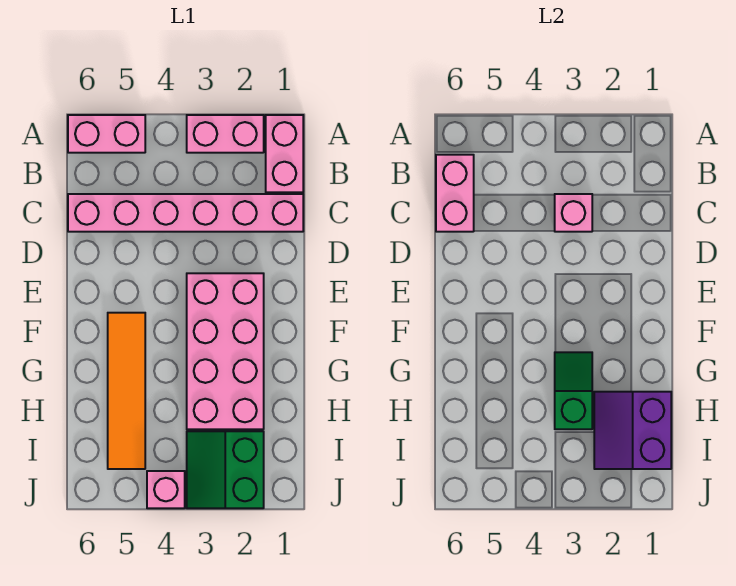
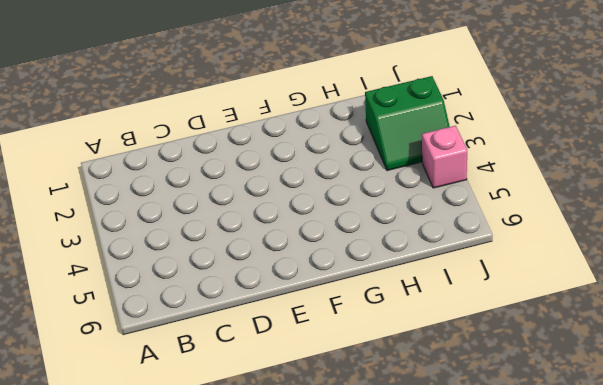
none -> pink brick A1:B1 level 1
none -> pink brick A2:A3 level 1
none -> pink brick A5:A6 level 1

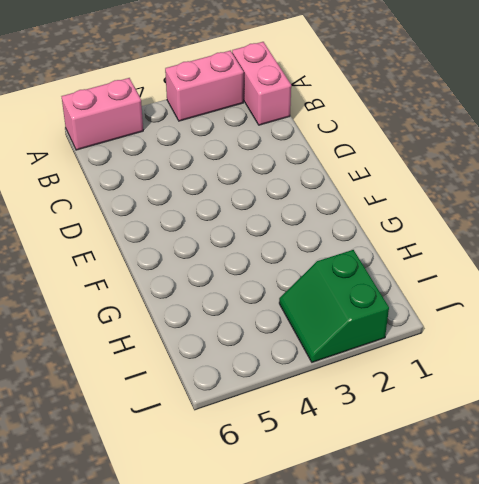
none -> pink brick C1:C6 level 1
none -> pink brick E2:H3 level 1
none -> orange tile F5:I5 level 1

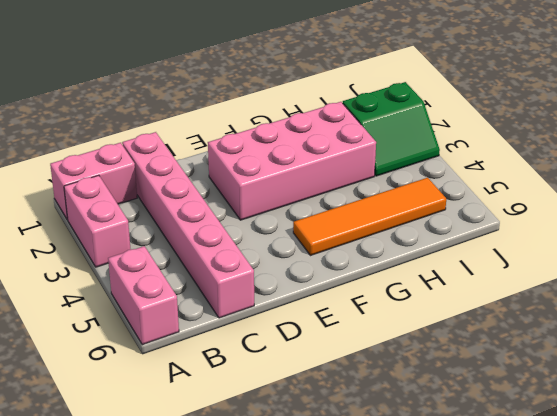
none -> pink brick J4 level 1
none -> pink brick B6:C6 level 2
none -> pink brick C3 level 2

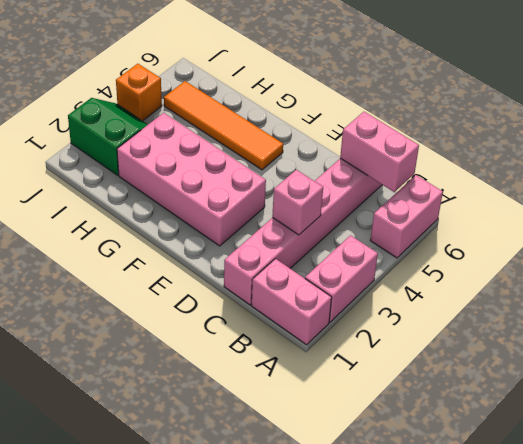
orange brick J4 level 1 -> pink brick J4 level 1
none -> green slope G3:H3 level 2 top H
none -> purple slope H1:I2 level 2 top 1

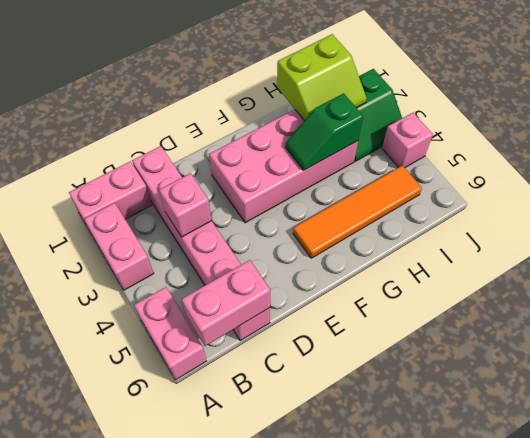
lime slope H1:I2 level 2 top 1 -> purple slope H1:I2 level 2 top 1

